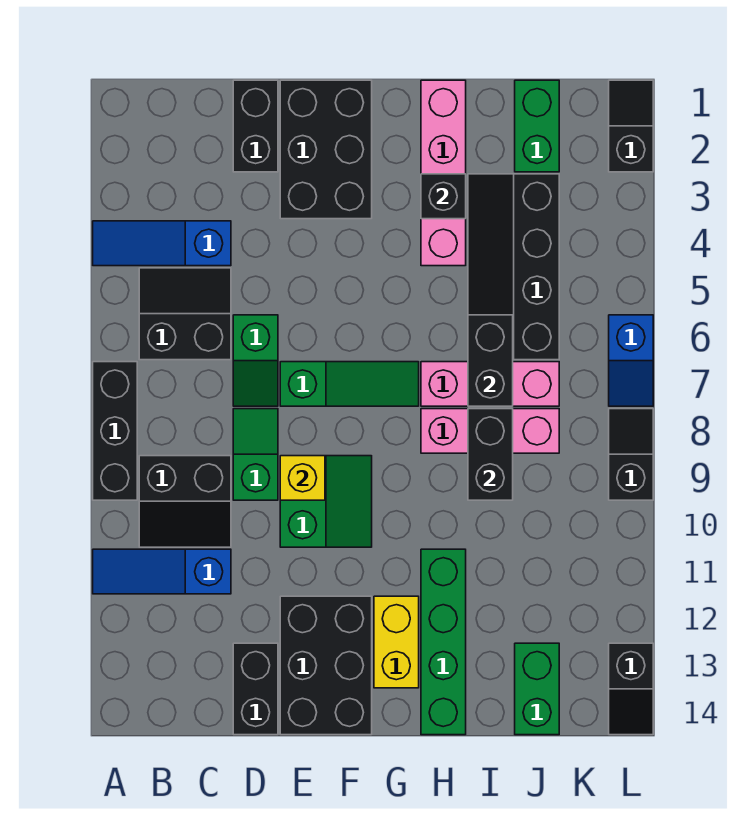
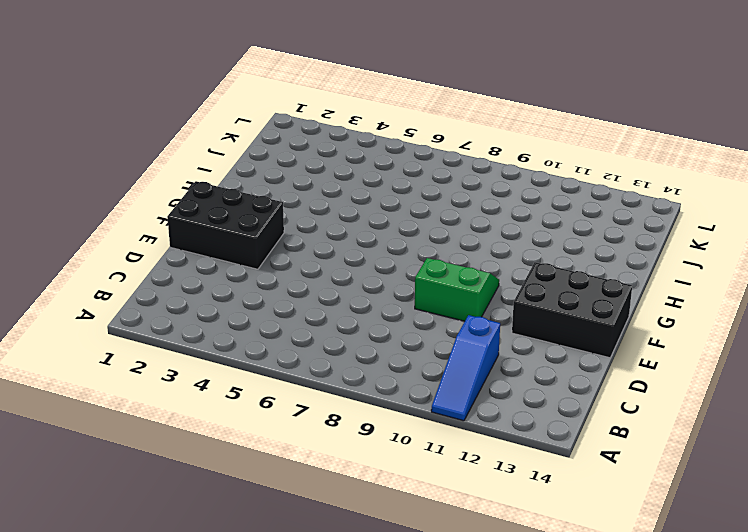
none -> blue slope A4:C4 level 1 top C
none -> black brick A7:A9 level 1
none -> black slope B5:C6 level 1 top 6

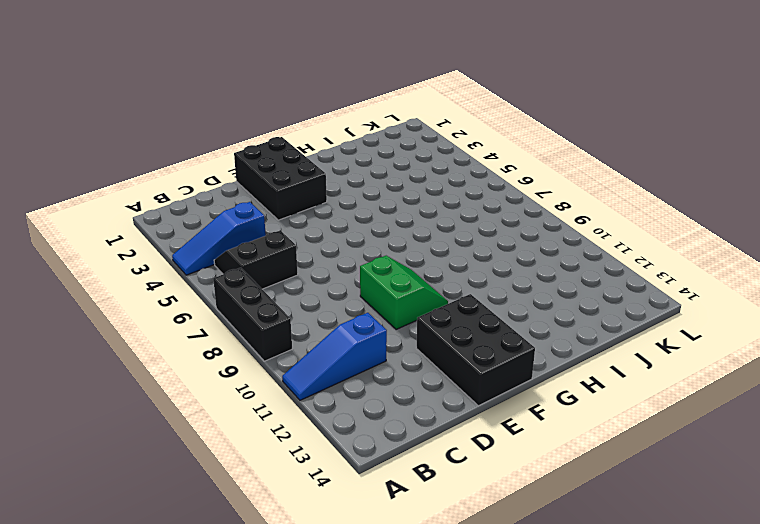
none -> black slope B9:C10 level 1 top 9
none -> black brick D1:D2 level 1
none -> green slope D6:D7 level 1 top 6

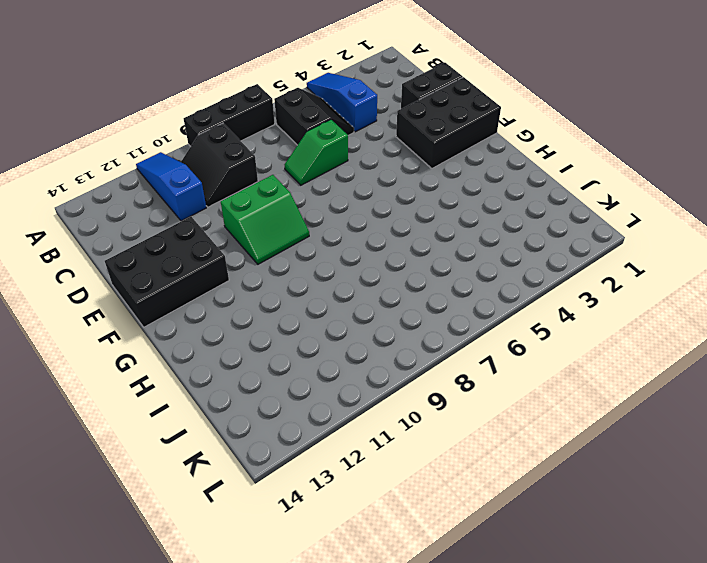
none -> green slope D8:D9 level 1 top 9
none -> black brick D13:D14 level 1
none -> green slope E7:G7 level 1 top E

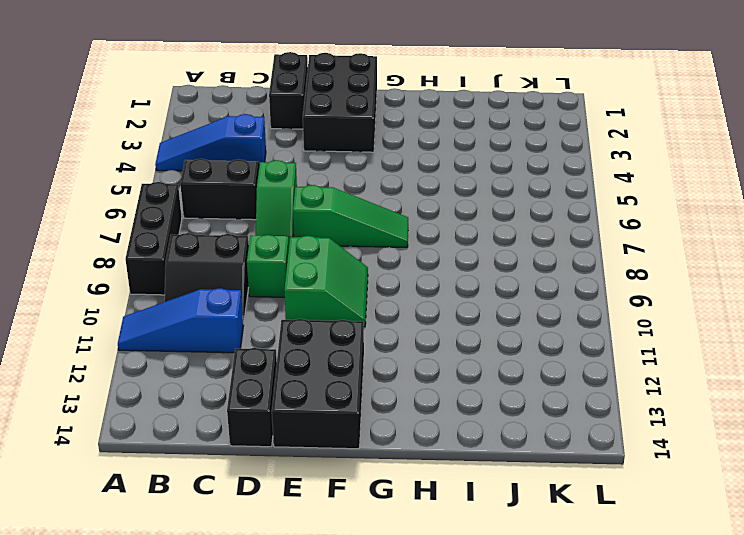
none -> yellow brick G12:G13 level 1
none -> pink brick H1:H4 level 1
none -> pink brick H7:J7 level 1

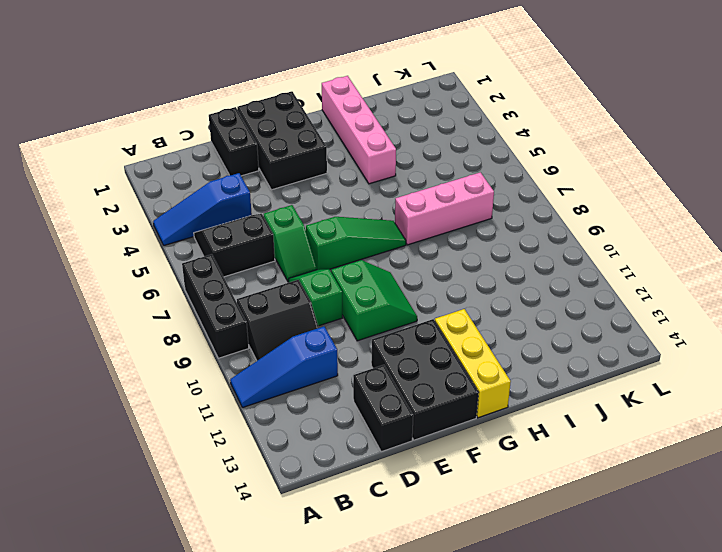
yellow brick G12:G14 level 1 -> yellow brick G12:G13 level 1
none -> pink brick H8:J8 level 1
none -> green brick H11:H14 level 1
none -> black slope I3:J6 level 1 top J

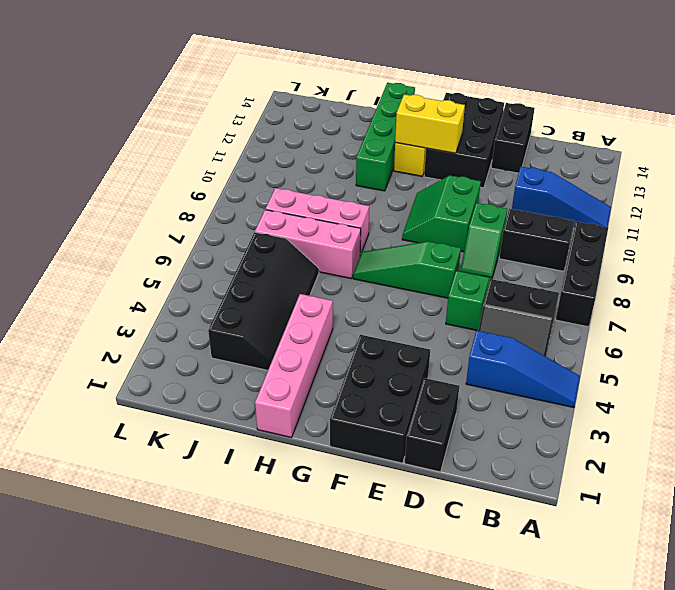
yellow brick F12:G12 level 2 -> none
none -> green brick J1:J2 level 1
none -> green brick J13:J14 level 1
none -> black slope L1:L2 level 1 top 2

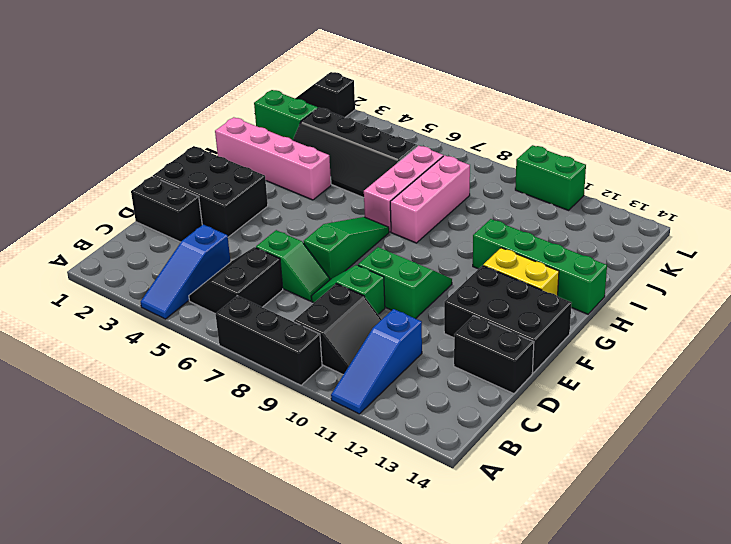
green brick L10:L11 level 1 -> green brick J13:J14 level 1
none -> blue slope L6:L7 level 1 top 6
none -> black slope L8:L9 level 1 top 9
none -> black slope L13:L14 level 1 top 13

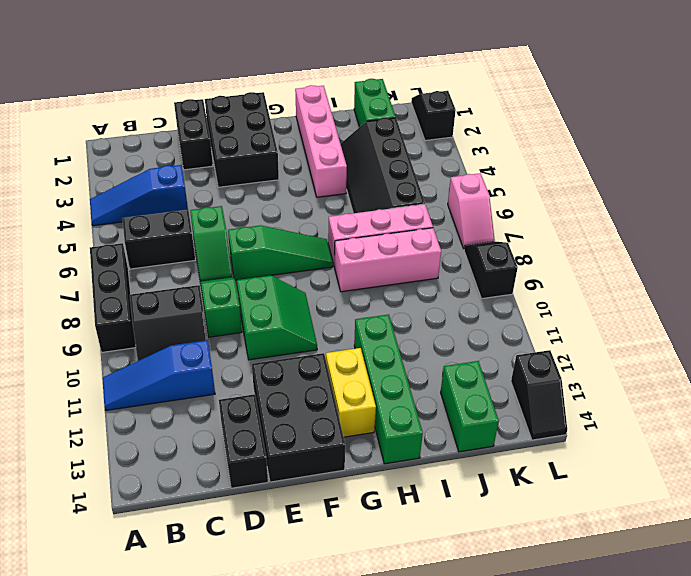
pink slope L6:L7 level 1 top 6 -> blue slope L6:L7 level 1 top 6
none -> yellow brick E9 level 2
none -> black brick H3 level 2
none -> black brick I6:I7 level 2

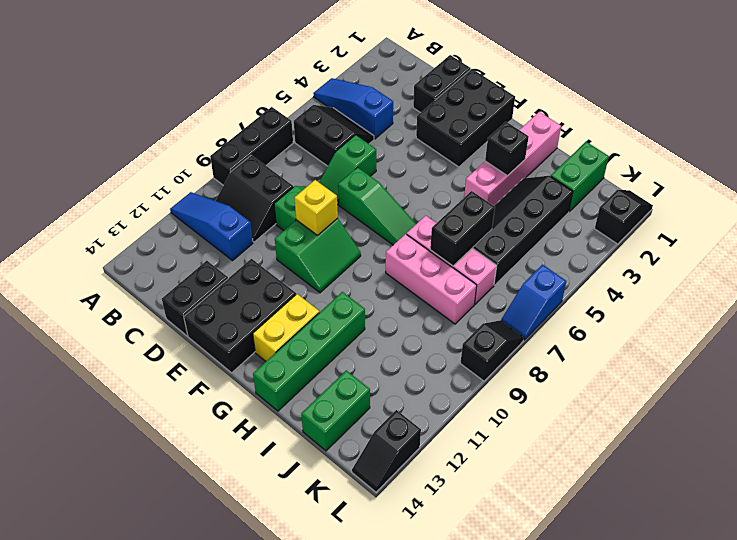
none -> black brick I8:I9 level 2

